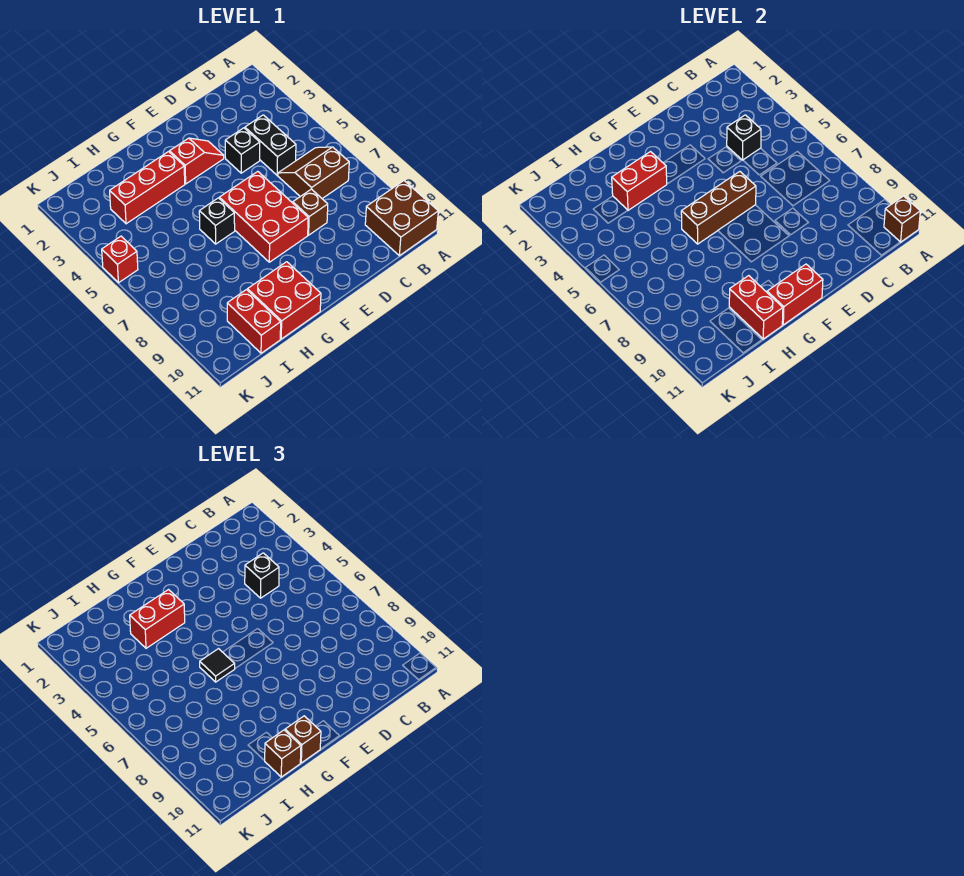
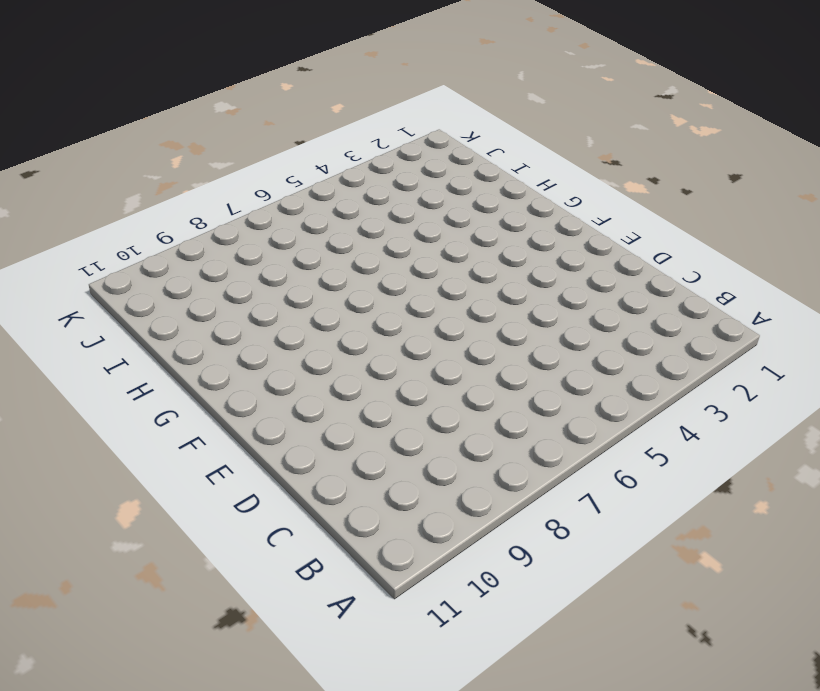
none -> brown brick A10:B11 level 1
none -> brown slope B6:C7 level 1 top 7
none -> black brick C4:C5 level 1

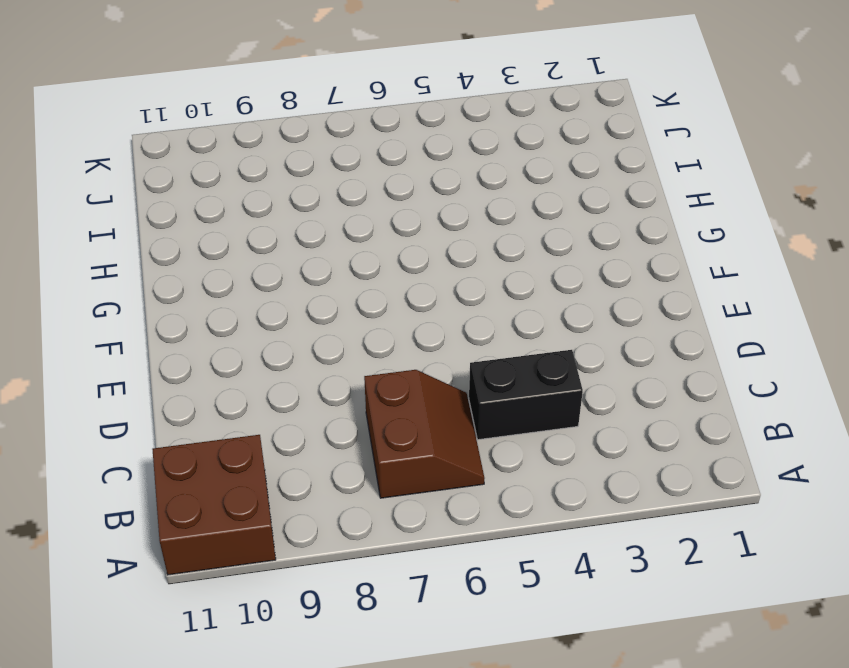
none -> black brick D4 level 1
none -> brown brick D8 level 1
none -> red slope E3:F3 level 1 top F

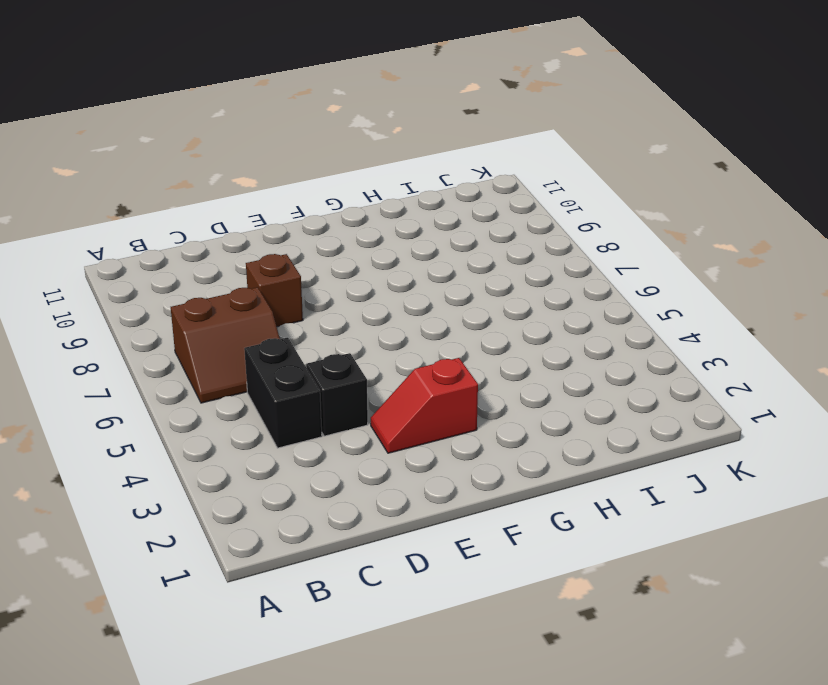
none -> brown brick A10:B11 level 1
none -> red brick E6:F8 level 1
none -> red brick G3:I3 level 1

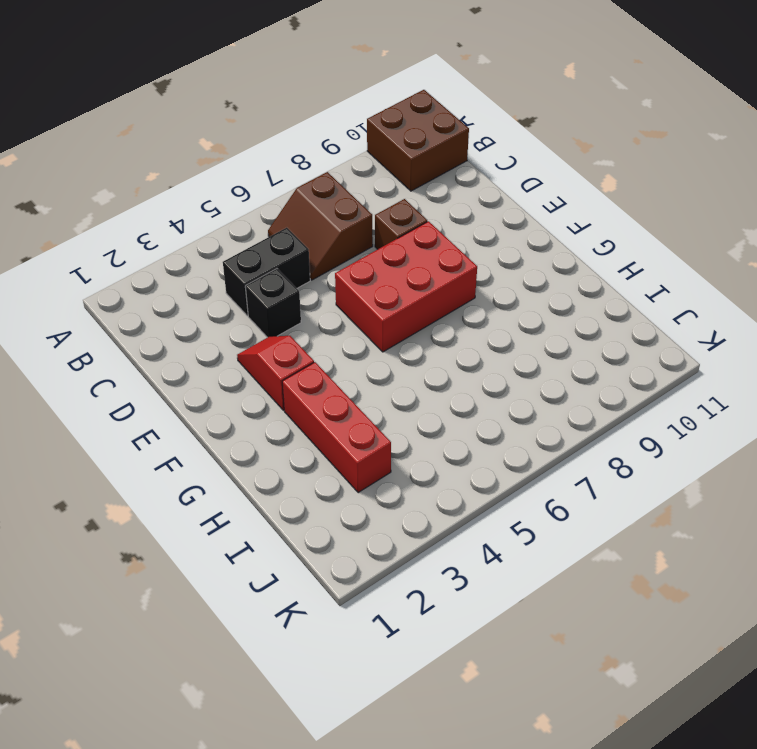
none -> black brick G6 level 1
none -> red brick G10:H11 level 1
none -> red brick I10:I11 level 1

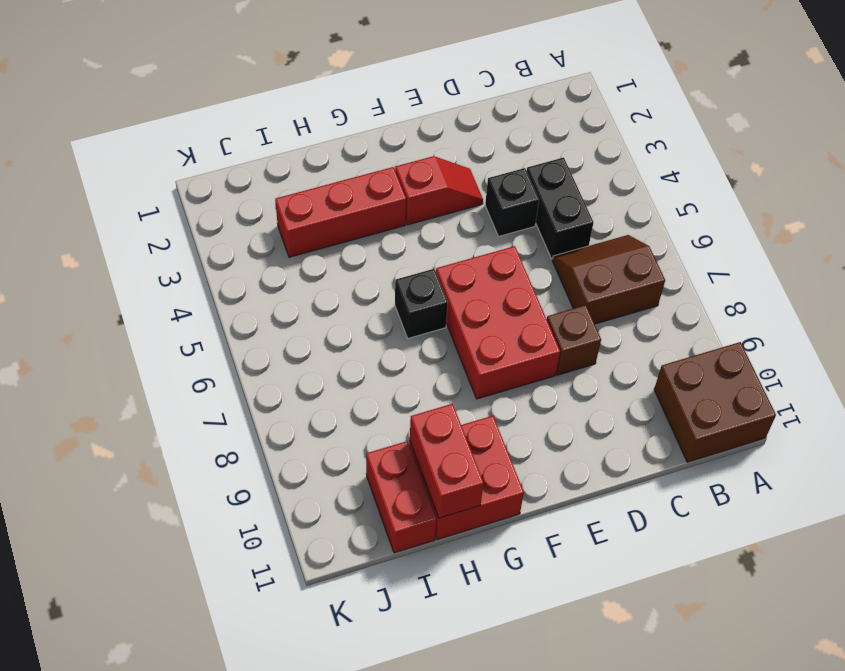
none -> red brick K5 level 1
none -> brown brick A11 level 2
none -> black brick C4 level 2

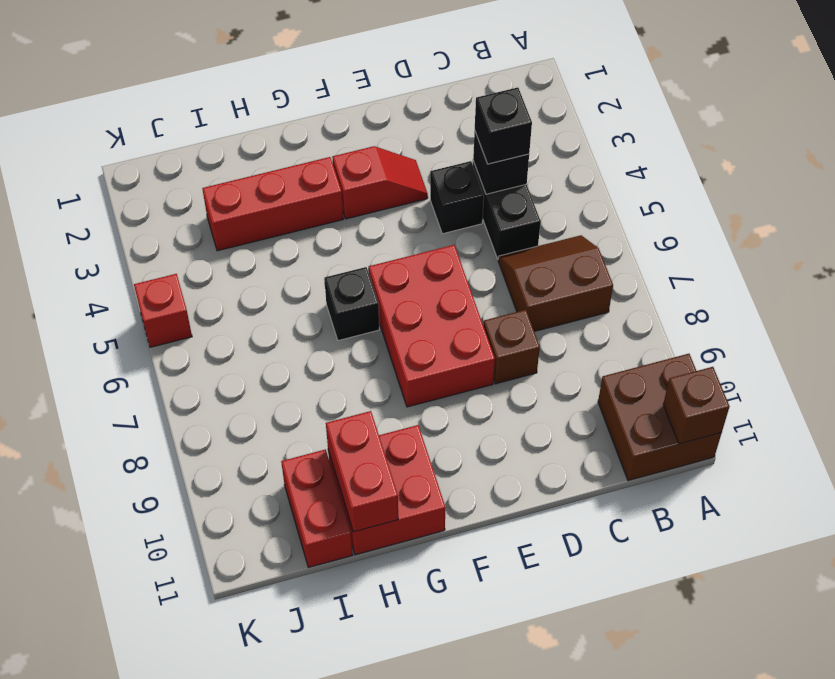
none -> brown brick E6:G6 level 2
none -> red brick F11:G11 level 2
none -> red brick G3:H3 level 2

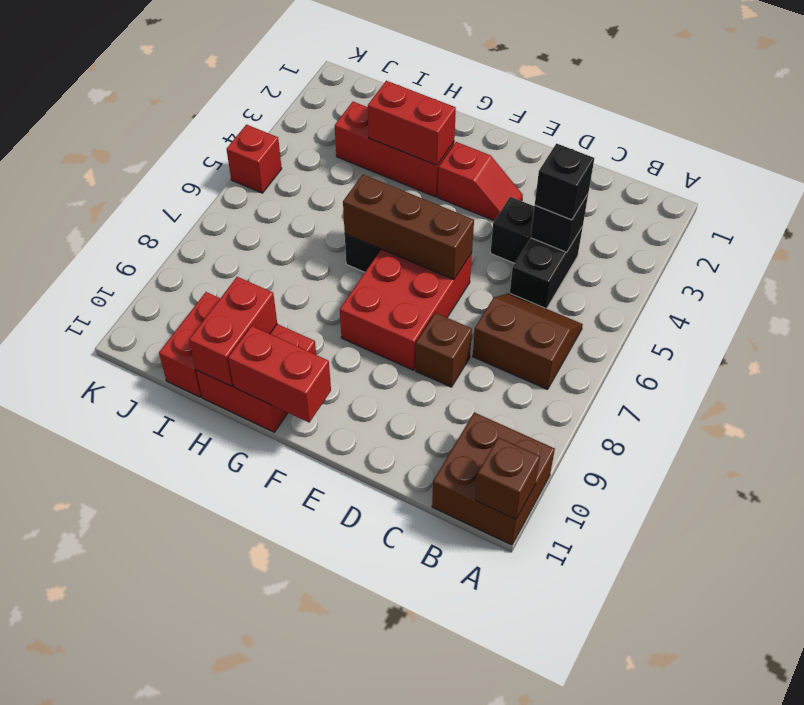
none -> red brick G3:H3 level 3
none -> black tile G6 level 3
none -> brown brick G11 level 3

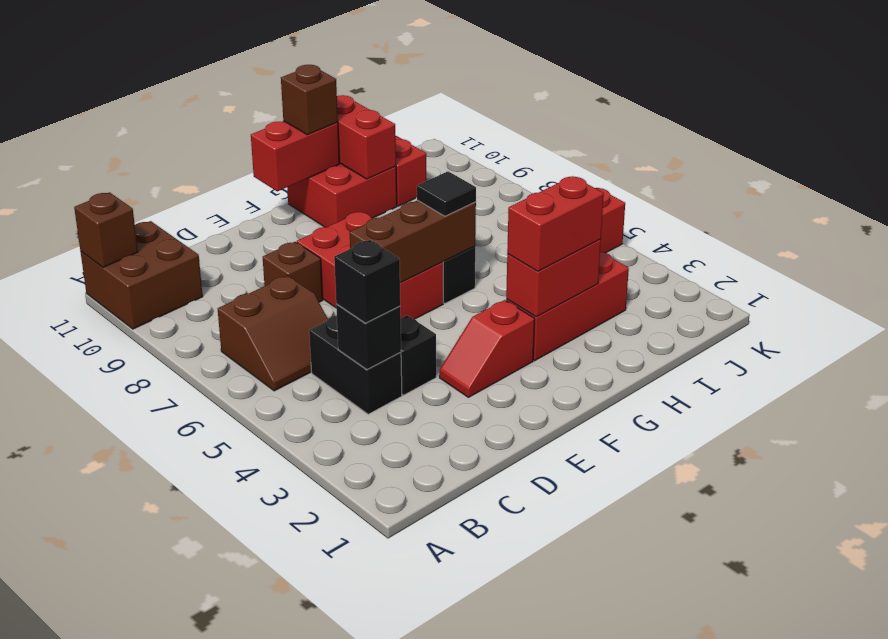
none -> brown brick H11 level 3

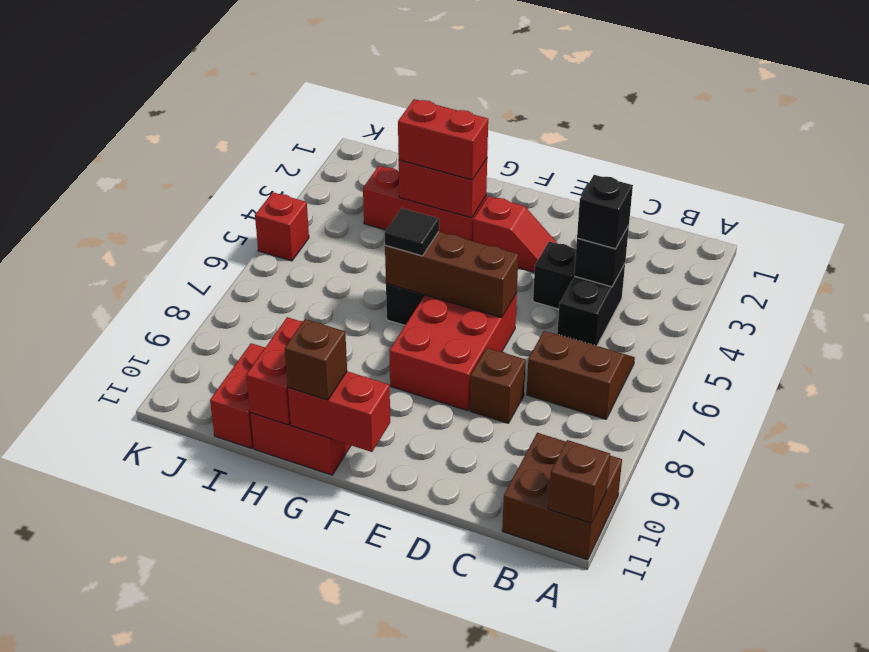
none -> brown brick H11 level 3

